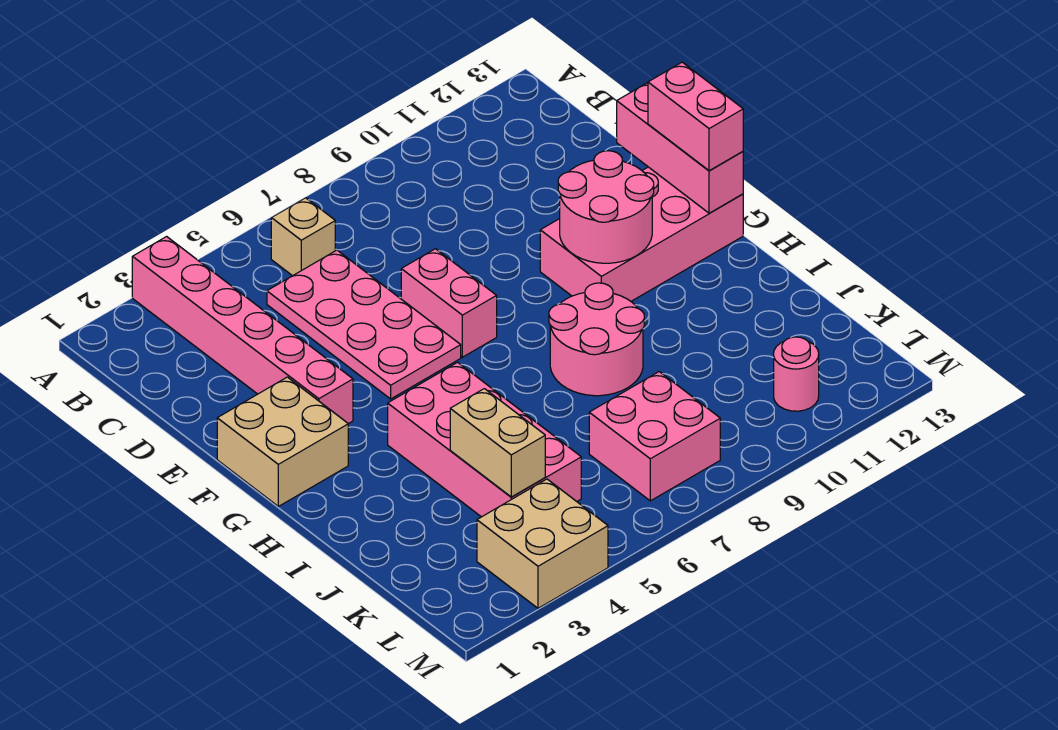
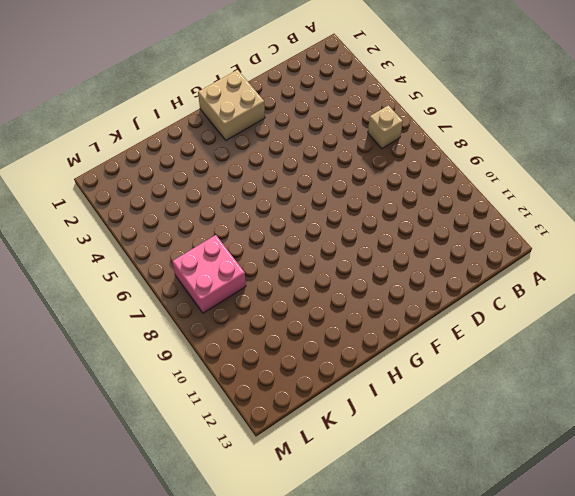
none -> pink brick A3:F3 level 1
none -> pink plate C5:F6 level 1
none -> pink brick E7:F7 level 1

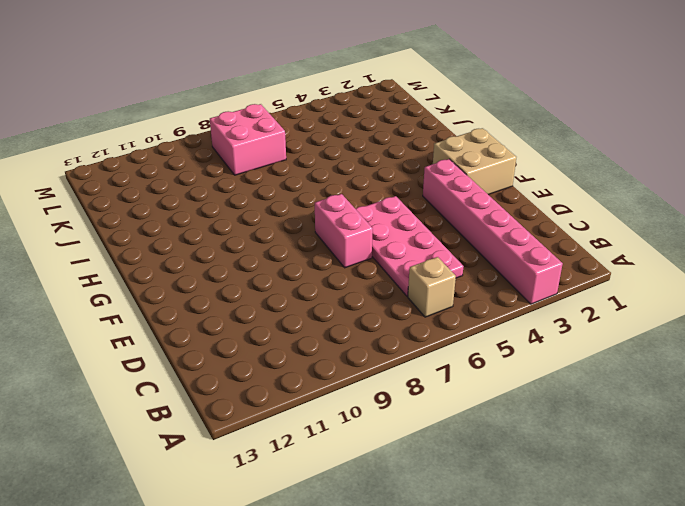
none -> pink brick F10:G13 level 1
none -> pink brick H4:K5 level 1
none -> pink round brick H8:I9 level 1

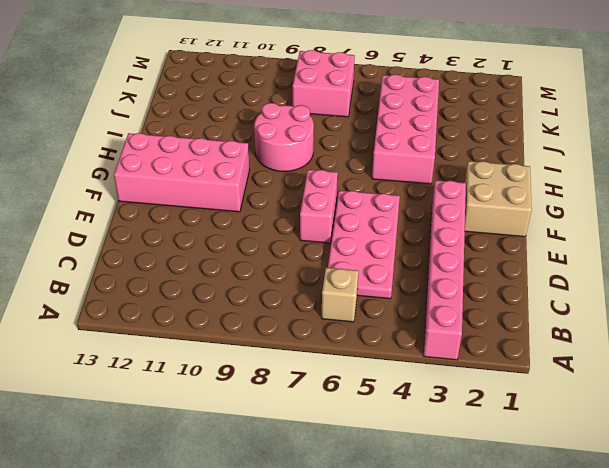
none -> tan brick L3:M4 level 1
none -> pink round brick L11 level 1
none -> pink brick E13:G13 level 2

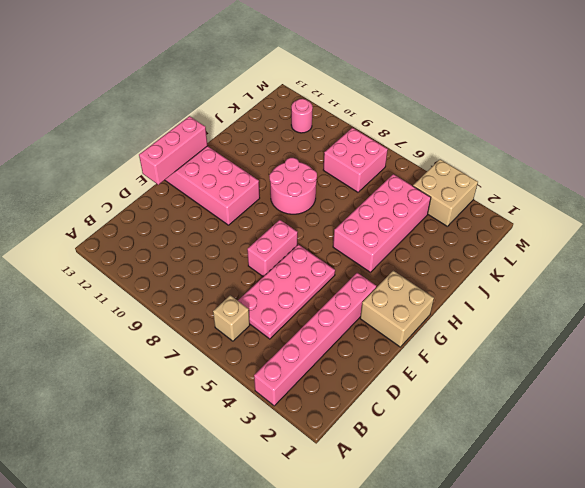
none -> pink round brick F10:G11 level 2
none -> tan brick J4:K4 level 2
none -> pink brick F13:G13 level 3

